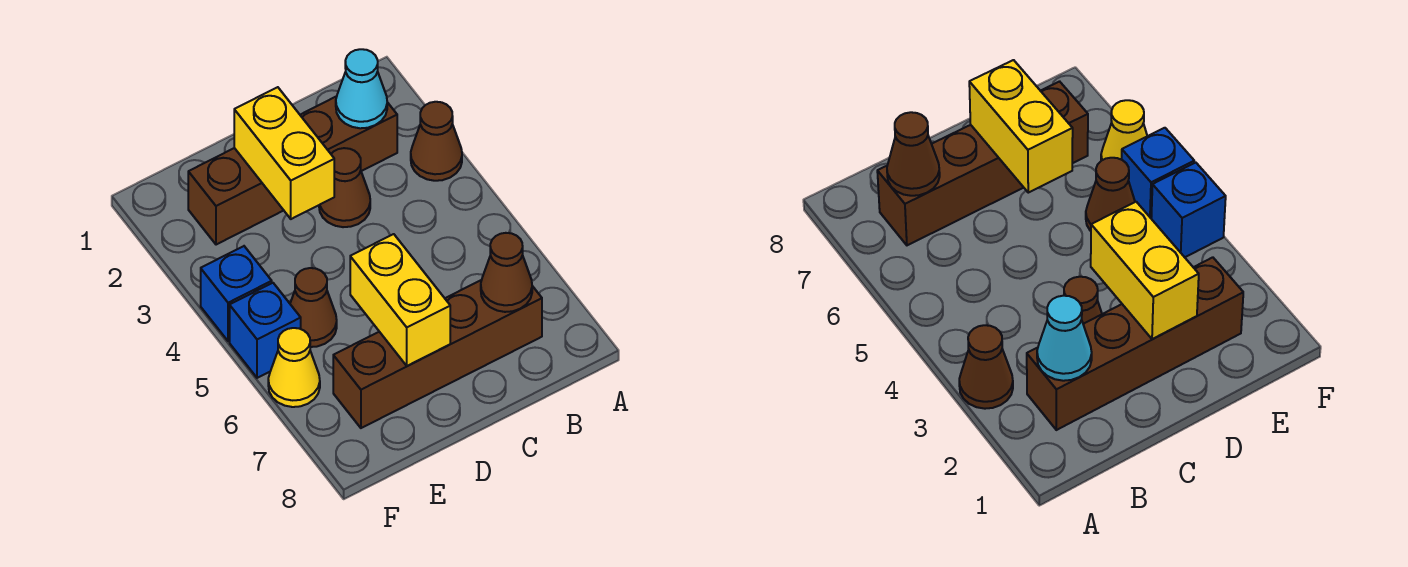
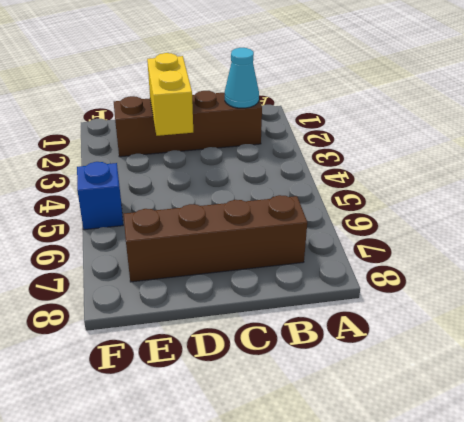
none -> brown cone A3 level 1
none -> brown cone C3 level 1
none -> brown cone E5 level 1

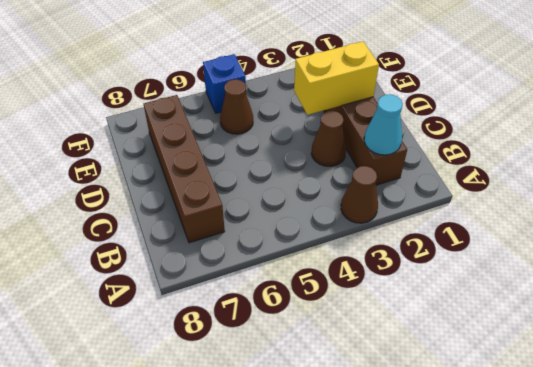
none -> blue brick F4 level 1
none -> yellow cone F6 level 1
none -> brown cone B7 level 2

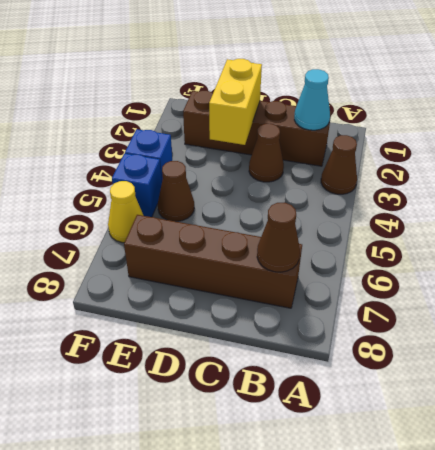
none -> yellow brick D6:D7 level 2

